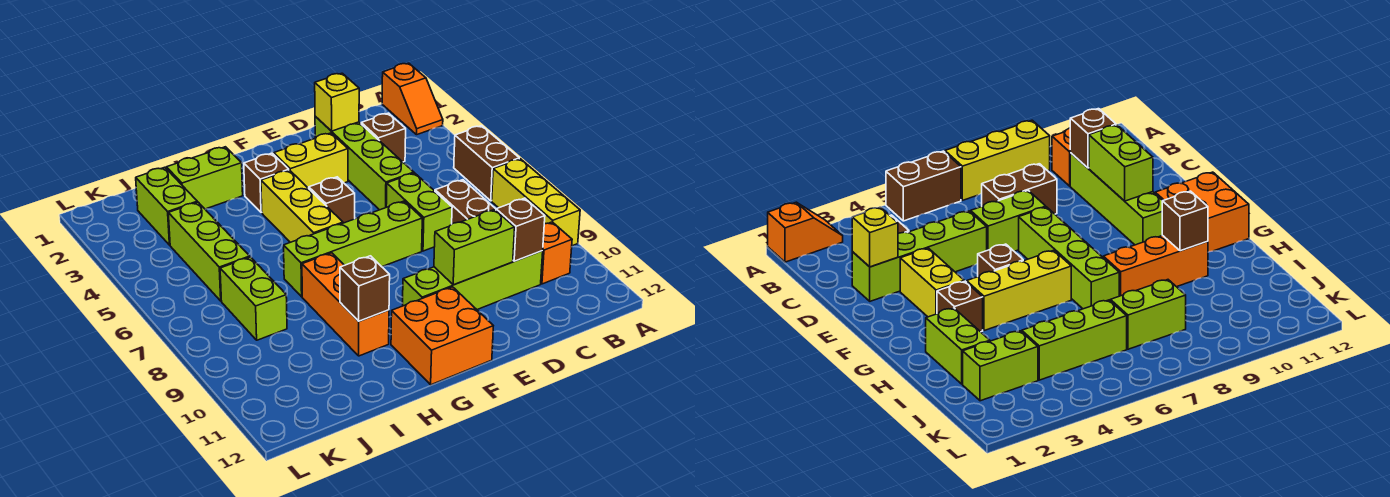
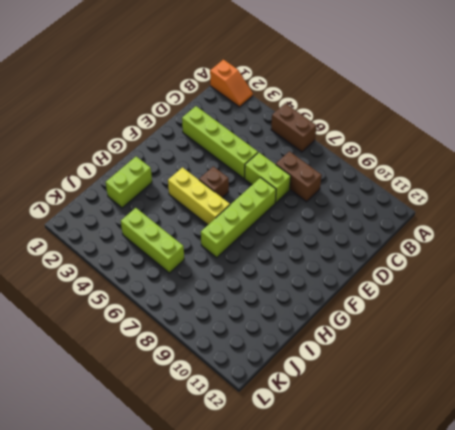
none -> yellow brick A7:A9 level 1
none -> orange brick B10 level 1
none -> brown brick C3 level 1

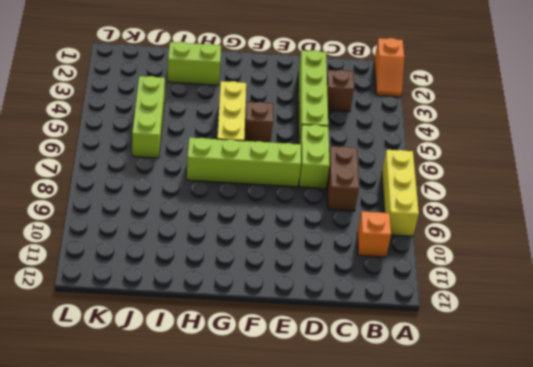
none -> brown brick A5:A6 level 1
none -> lime brick C10:F10 level 1
none -> yellow brick E3:F3 level 1

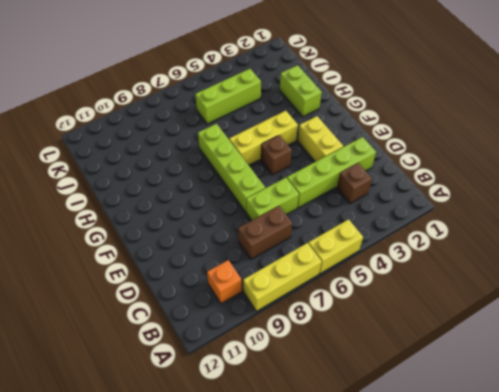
yellow brick A5:A6 level 1 -> brown brick A5:A6 level 1
none -> orange slope A1:A2 level 1 top 1
none -> lime brick C10:F10 level 1
none -> orange brick F11:G12 level 1

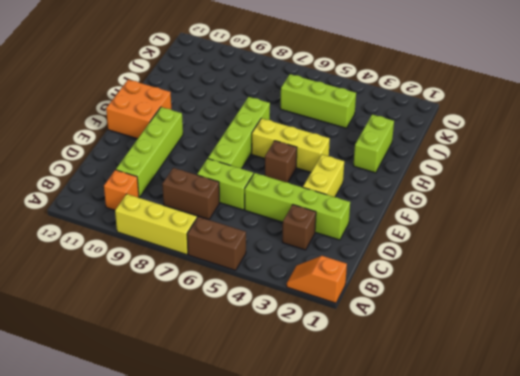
none -> brown brick G3 level 1
none -> orange brick H8:H10 level 1
none -> lime brick J2:J3 level 1

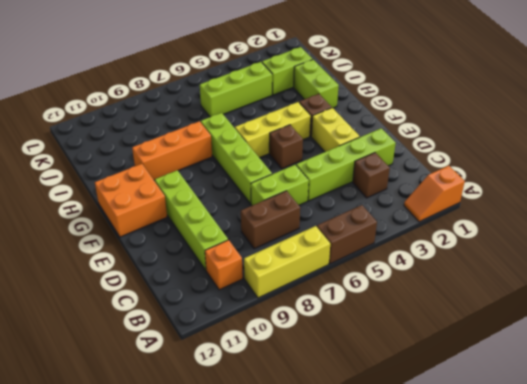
none -> lime brick J7:J8 level 1
none -> brown brick C10 level 2
none -> yellow brick D2 level 2

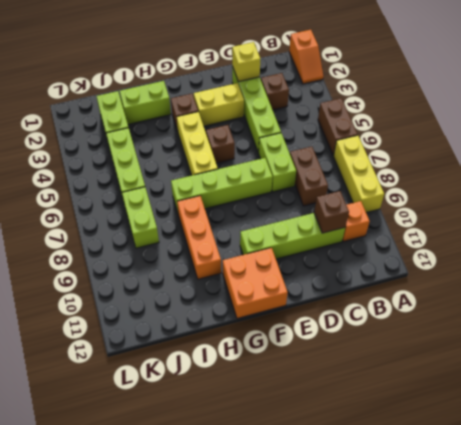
none -> lime brick D10:E10 level 2
none -> brown brick H10 level 2

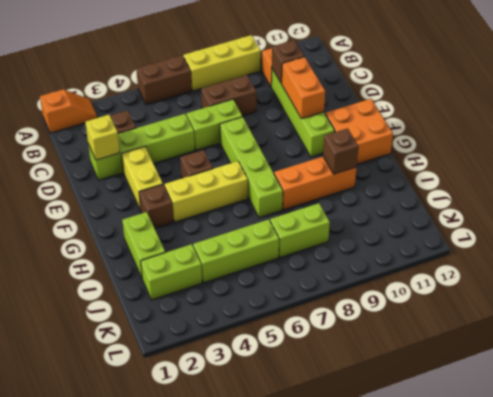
orange brick D10:E10 level 2 -> lime brick D10:E10 level 2

